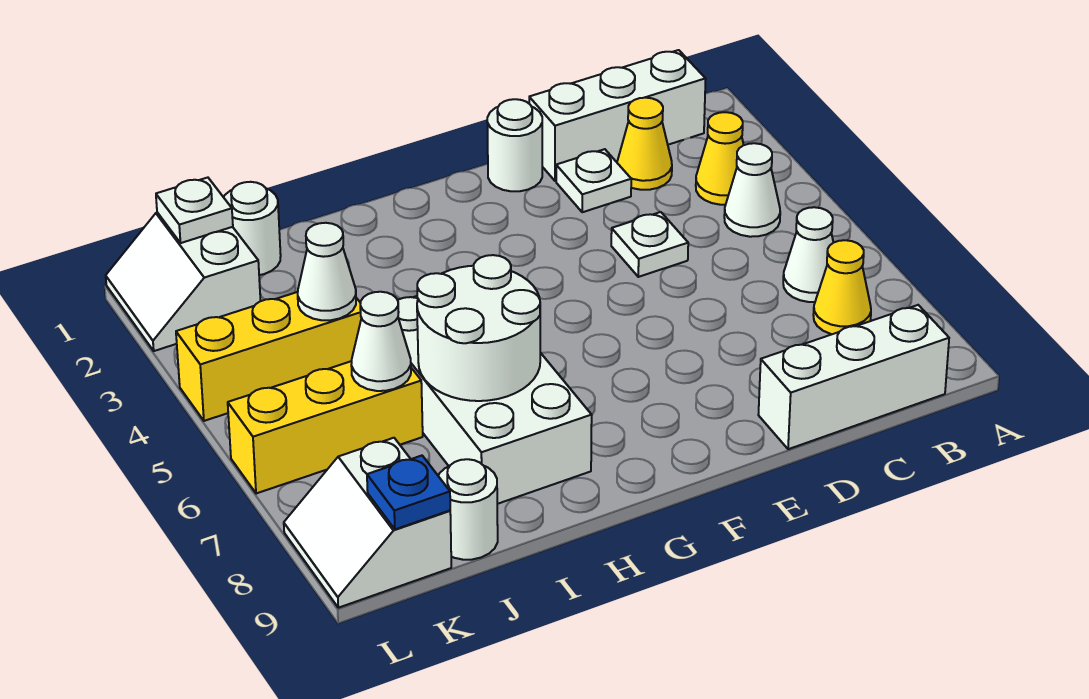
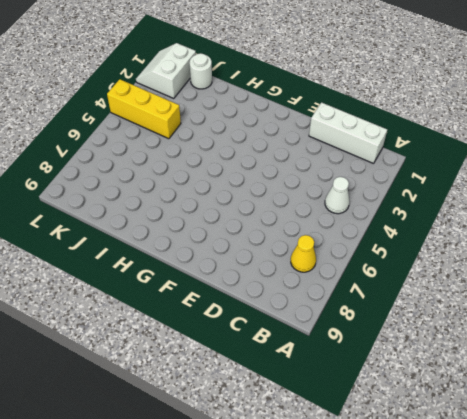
none -> yellow cone B3 level 1
none -> white cone B6 level 1
none -> white brick B9:D9 level 1

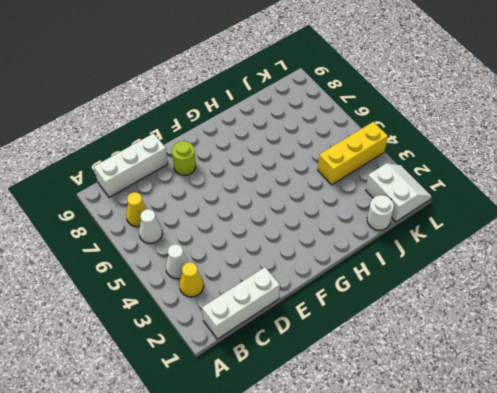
lime round brick E8 level 1 -> none
none -> yellow cone C2 level 1
none -> white plate D2 level 1
none -> white plate D4 level 1

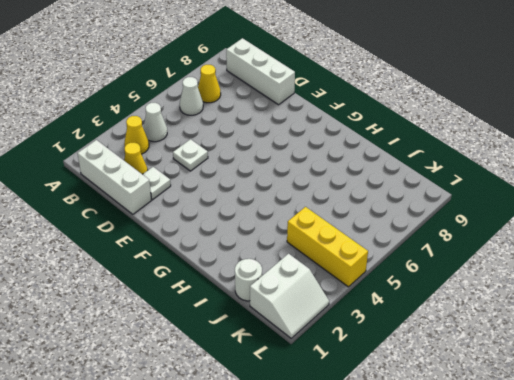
none -> white round brick E1 level 1
none -> white brick H5:I8 level 1
none -> yellow brick J6:L6 level 1

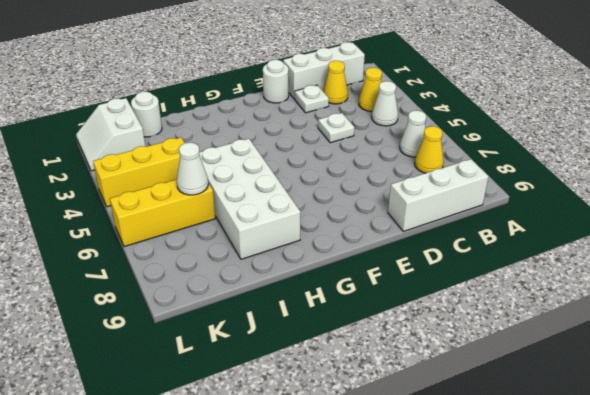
none -> white round brick J9 level 1
none -> white slope K8:L9 level 1 top K
none -> white round brick H6:I7 level 2

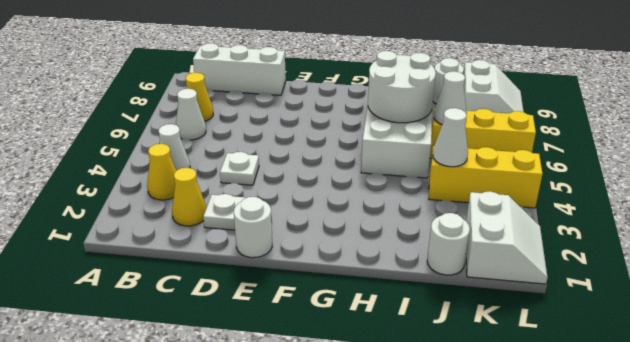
none -> white brick B1:D1 level 1
none -> white plate K1 level 2
none -> blue plate K9 level 2

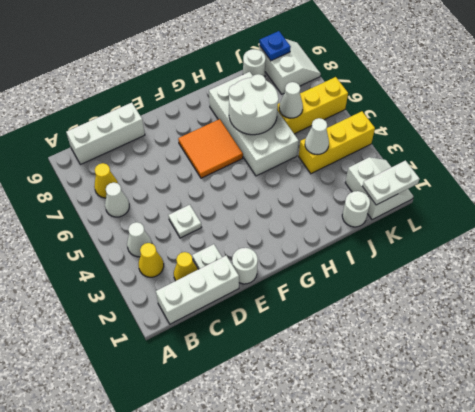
orange tile F6:G7 level 1 -> none
white plate K1:L1 level 2 -> white plate K1 level 2

